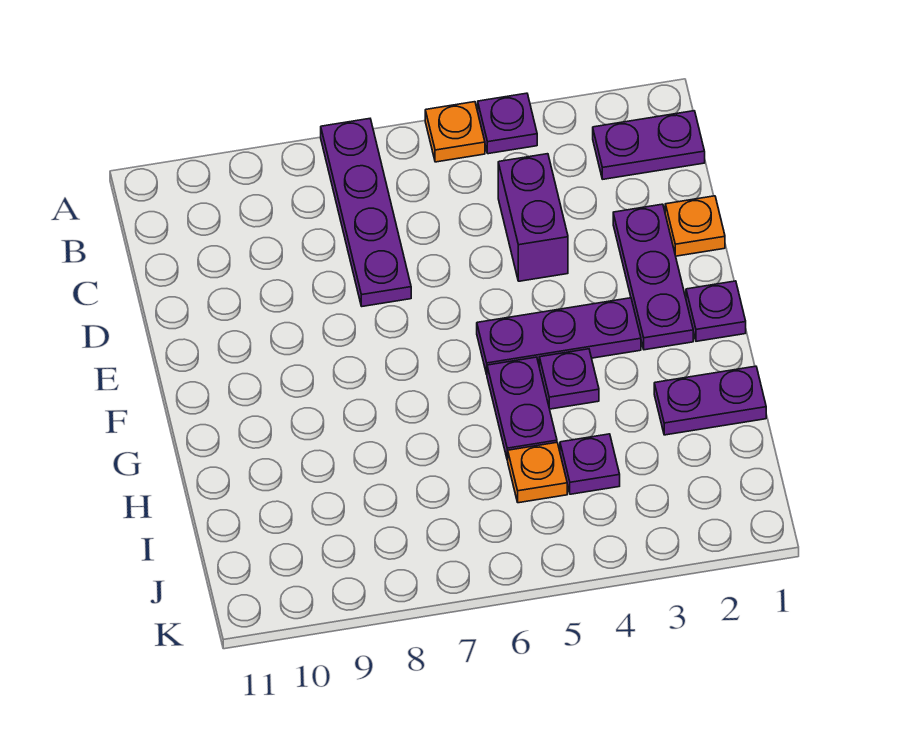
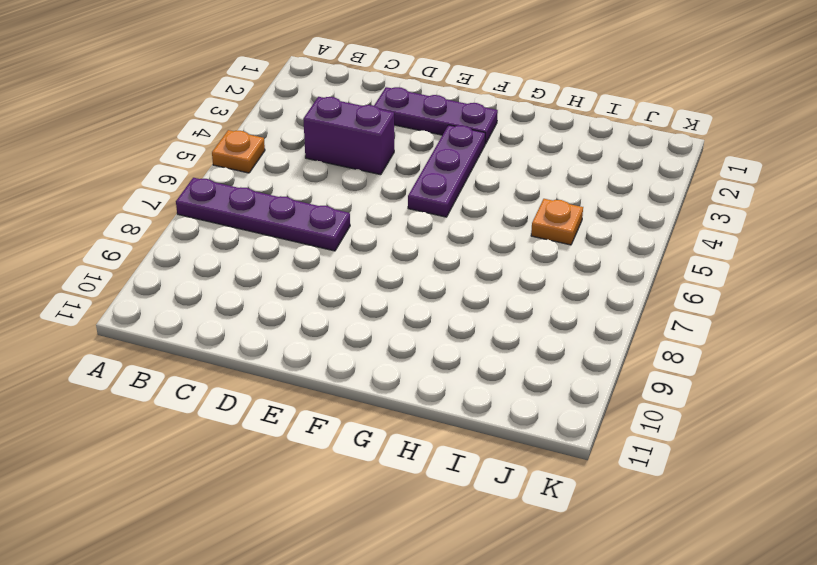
none -> purple plate A4 level 1
none -> purple plate B1:B2 level 1
none -> orange plate D1 level 1

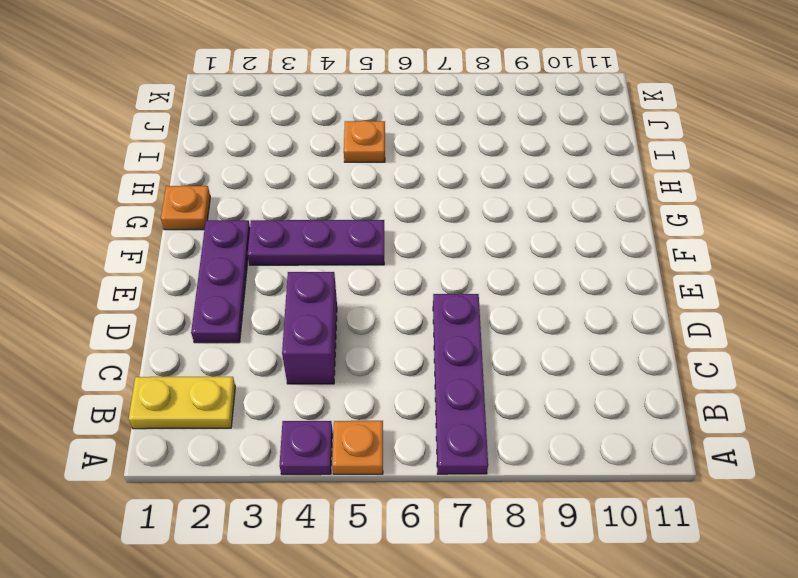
yellow plate B1:B2 level 1 -> purple plate B1:B2 level 1
orange plate G1 level 1 -> orange plate D1 level 1
none -> purple plate F1 level 1
none -> purple plate G4 level 1
none -> purple plate G5:H5 level 1

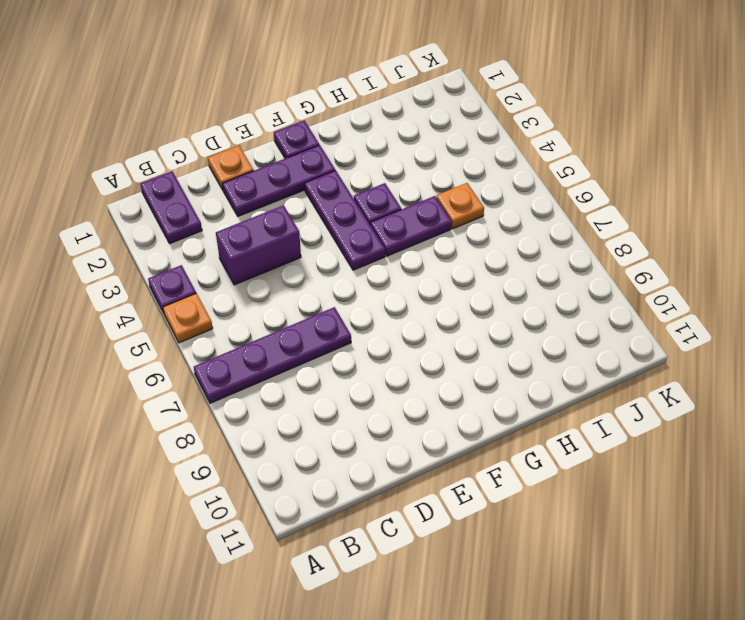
none -> purple plate H1:H2 level 1
none -> purple plate I4 level 1

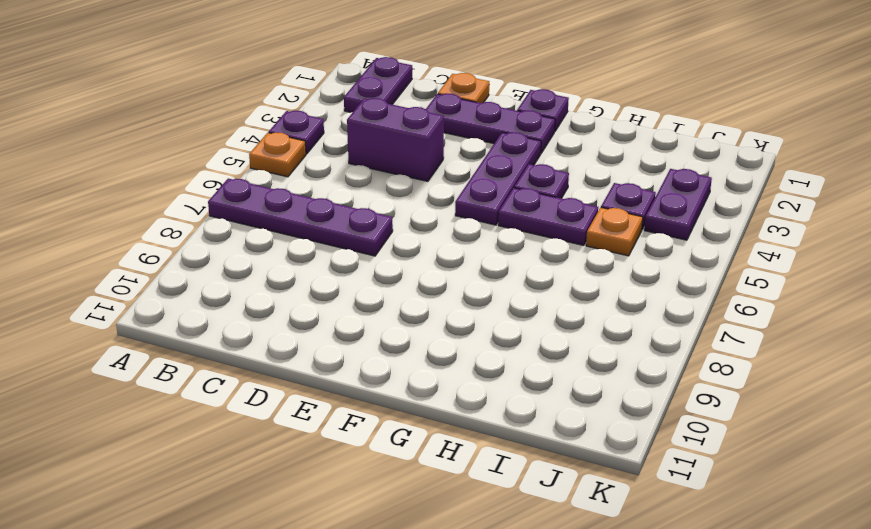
purple plate J3:J4 level 1 -> purple plate H1:H2 level 1

